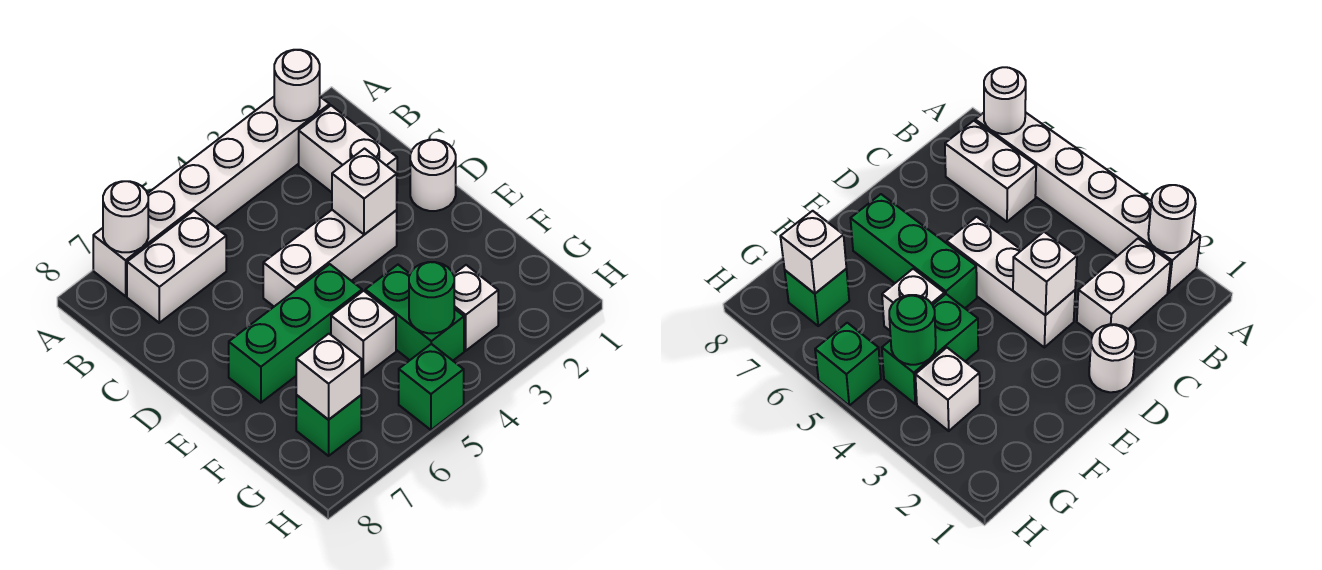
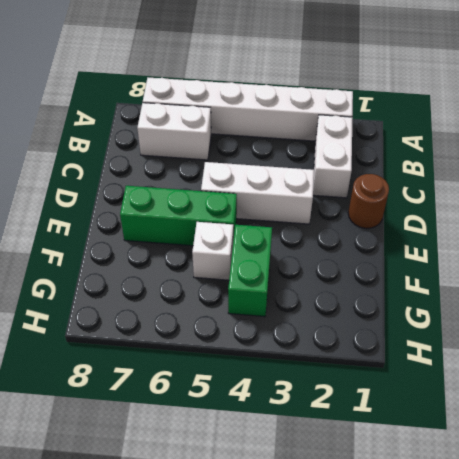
brown round brick D1 level 1 -> white round brick D1 level 1
none -> white brick G3 level 1
none -> green brick G7 level 1
none -> green brick H5 level 1

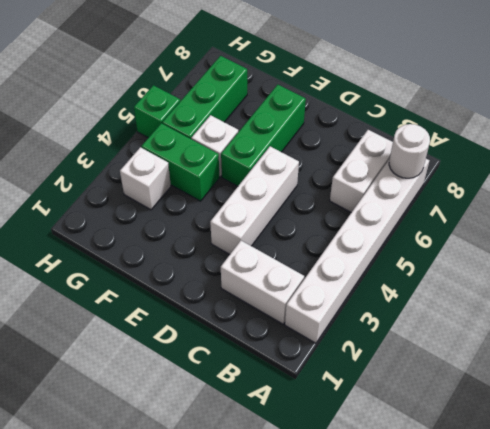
green brick G5:G7 level 1 -> green brick G7 level 1
none -> white round brick D1 level 1
none -> white round brick A2 level 2
none -> white brick D3 level 2

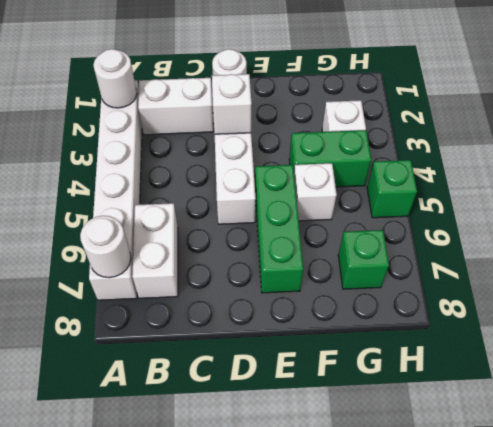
none -> green round brick G4 level 2
none -> white brick G7 level 2

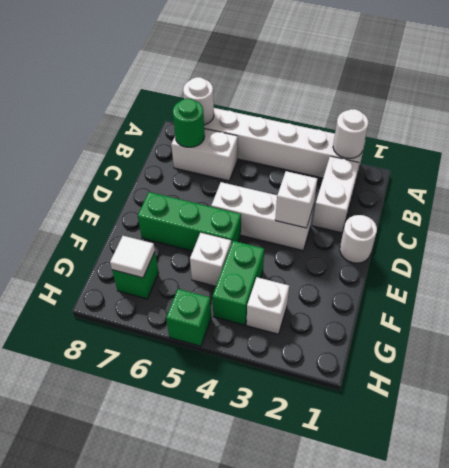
green round brick B7 level 2 -> green round brick G4 level 2
white tile G7 level 2 -> white brick G7 level 2

